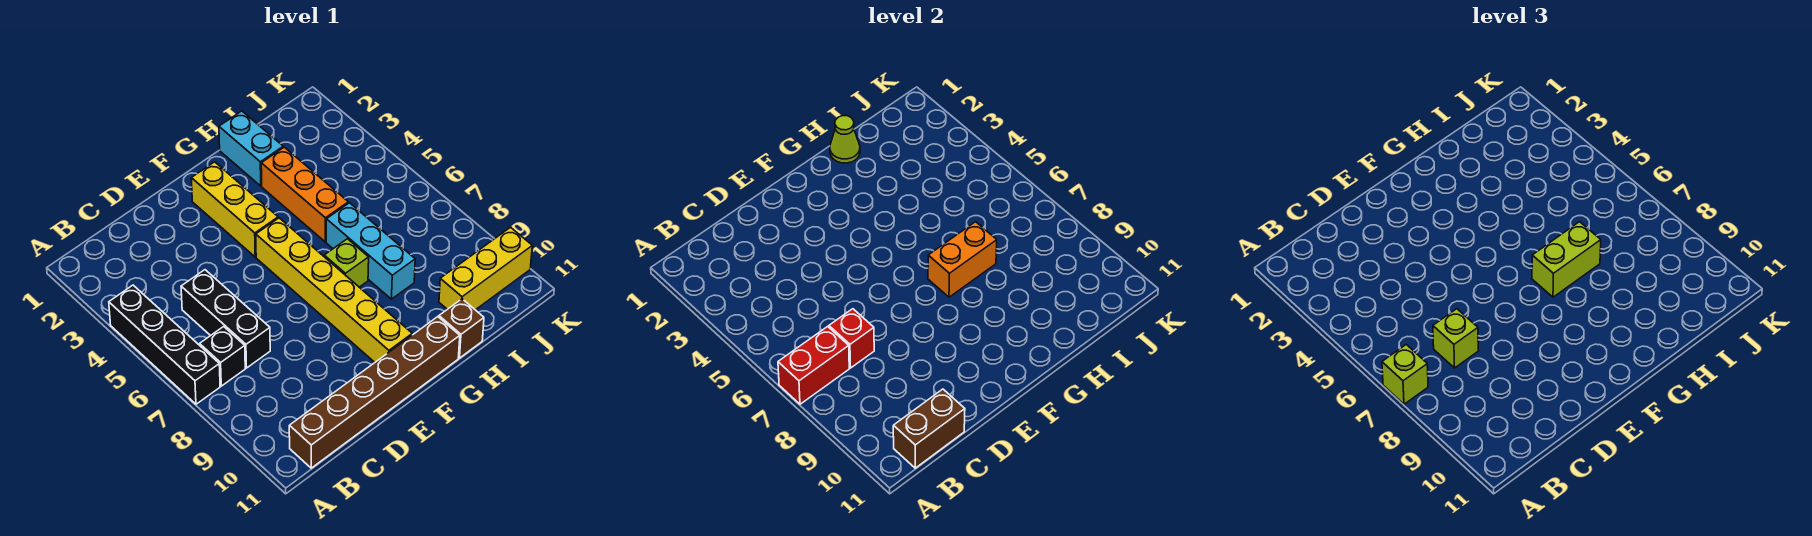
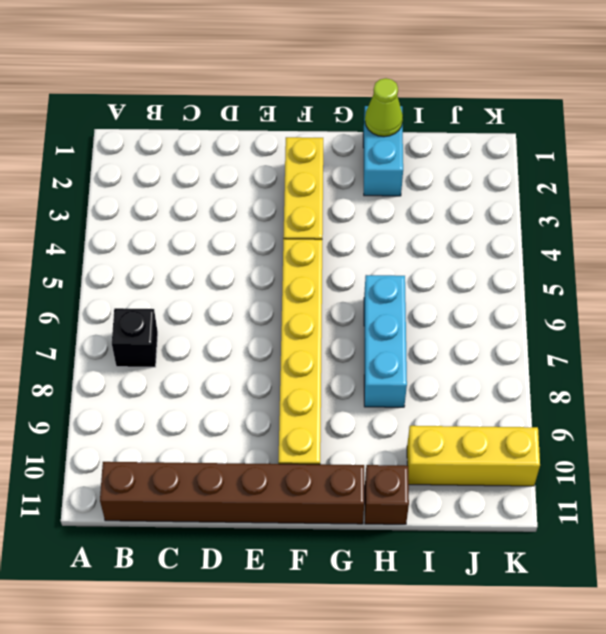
none -> black brick A4:A7 level 1
none -> black brick C5:C7 level 1
none -> lime brick G7 level 1

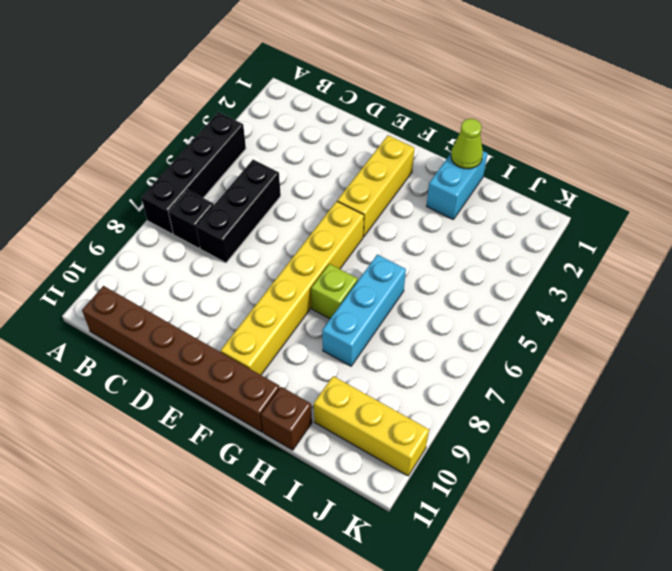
none -> orange brick H3:H5 level 1
none -> red brick A7:B7 level 2
none -> brown brick B11:C11 level 2

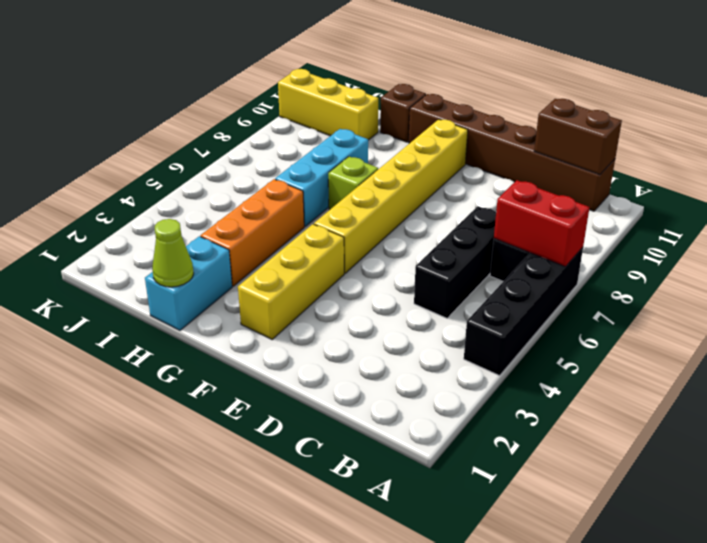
none -> red brick C7 level 2
none -> orange brick G7:H7 level 2
none -> lime brick A7 level 3

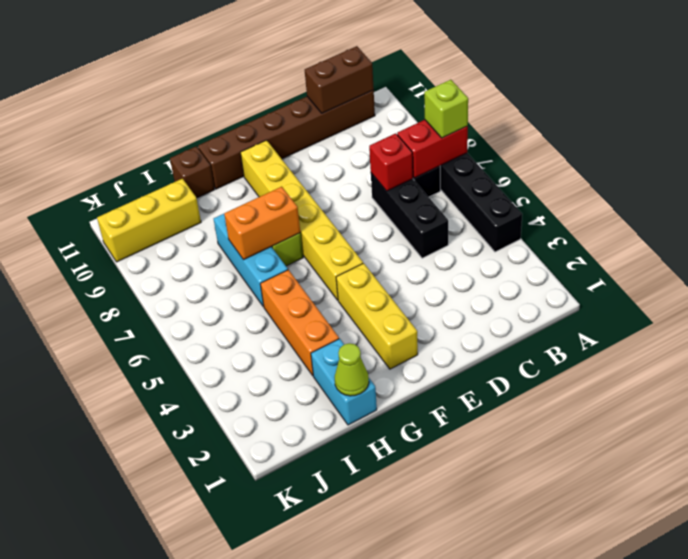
none -> lime brick C7 level 3
none -> lime brick G7:H7 level 3

